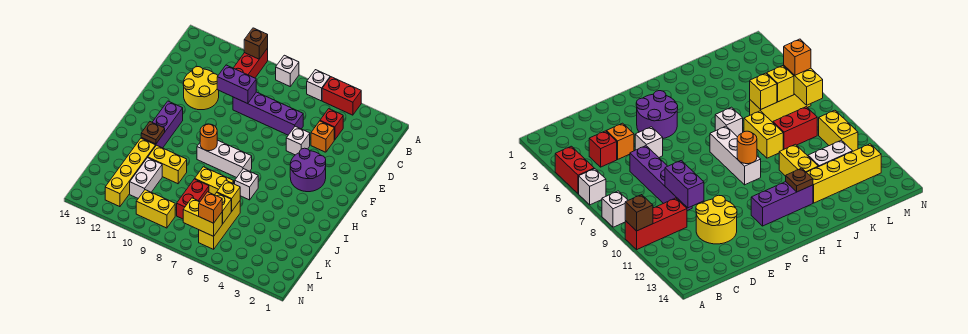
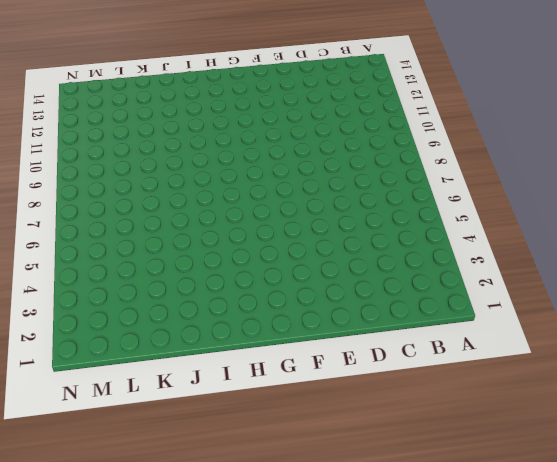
none -> red brick A4:A5 level 1
none -> white brick A6 level 1
none -> white brick A8 level 1

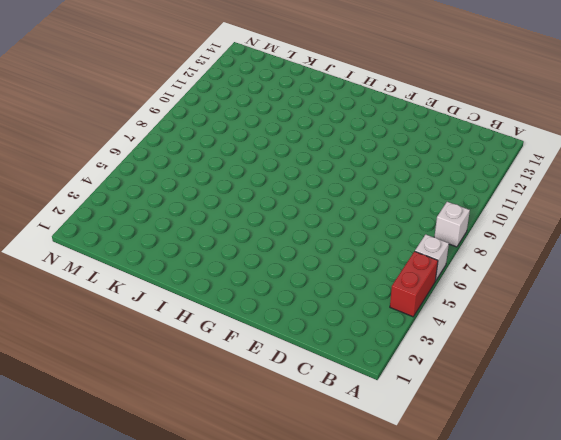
none -> red brick A10:C10 level 1
none -> red brick C4 level 1
none -> orange brick D4 level 1

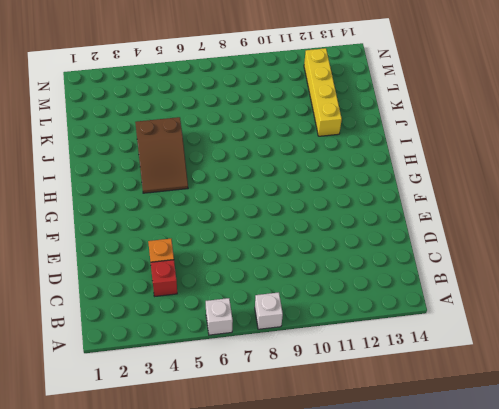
brown slope H4:J5 level 1 top J -> none
none -> red brick A4:A5 level 1
none -> red brick A10:C10 level 1
none -> purple brick D6:D9 level 1

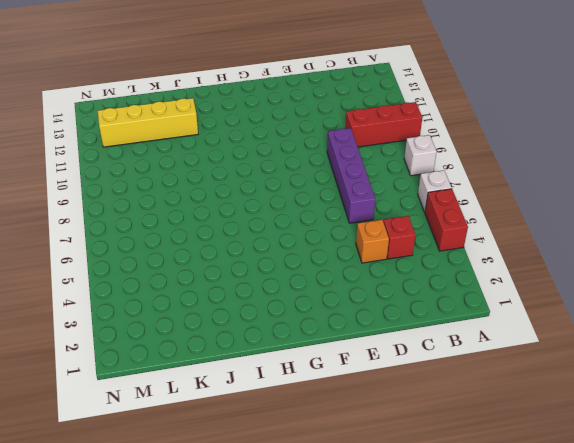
none -> yellow round brick D11:E12 level 1
none -> white brick E5 level 1
none -> purple round brick F3:G4 level 1

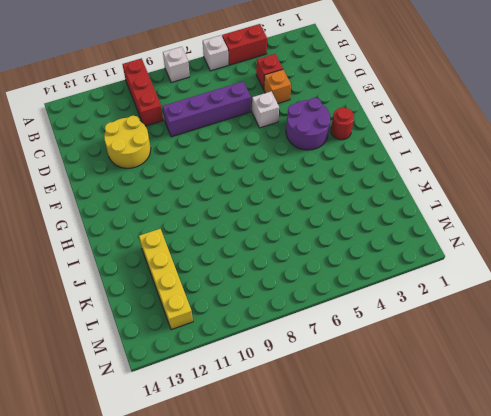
red round brick G2 level 1 -> none
none -> purple brick G12:I12 level 1
none -> white brick H7:H9 level 1
none -> white brick I6 level 1

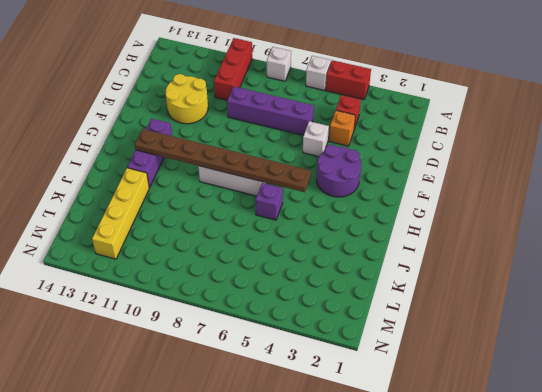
brown plate H5:H12 level 2 -> orange round brick H9 level 2
purple brick I6 level 1 -> white brick I6 level 1
none -> yellow brick J7:J8 level 1
none -> yellow brick J10:J11 level 1
none -> yellow brick K6:M6 level 1

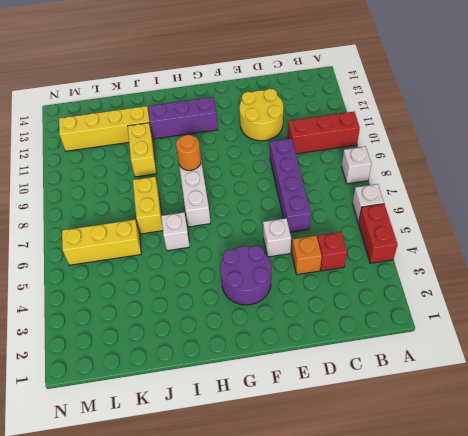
none -> red brick K8:L8 level 1
none -> white brick K11:L11 level 1
none -> yellow brick M9:M10 level 1

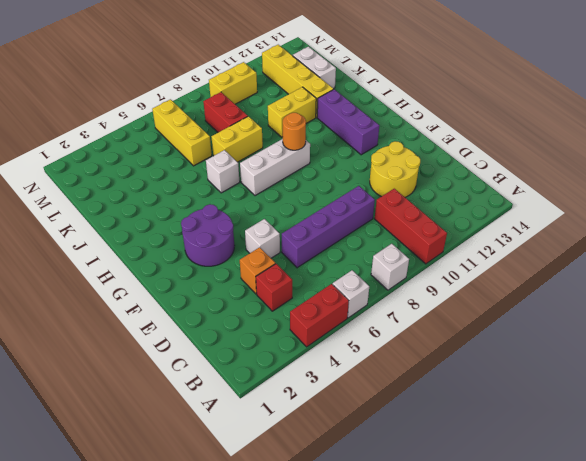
white brick K13:L13 level 1 -> white brick K11:L11 level 1
none -> brown brick A10 level 2
none -> purple brick D9:D10 level 2
none -> brown plate I12 level 2

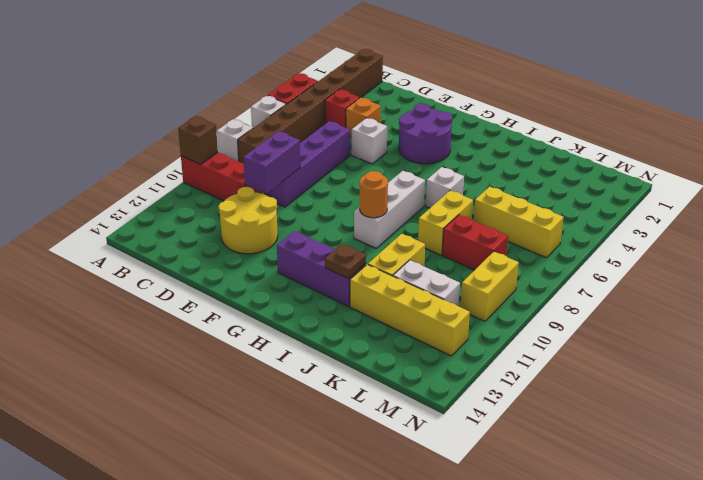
brown brick B1:B8 level 1 -> none
none -> yellow brick K6 level 2
none -> yellow brick L6 level 2
none -> yellow brick M6:M7 level 2

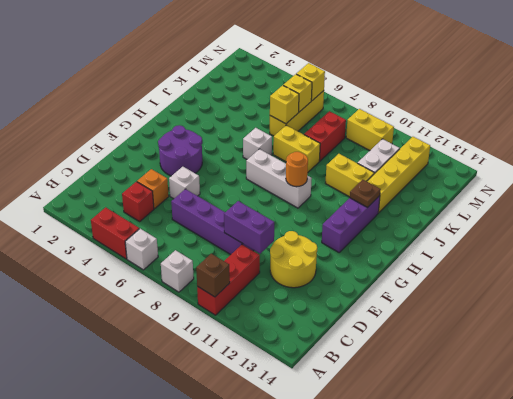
yellow brick M6 level 2 -> yellow brick M6:M7 level 2
none -> orange brick M6 level 3

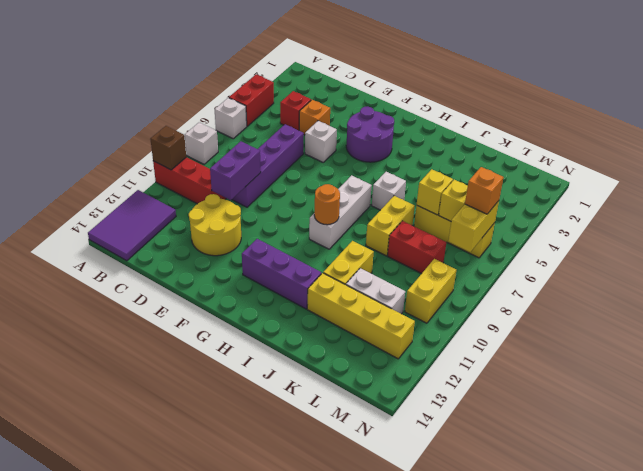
purple tile A12:B14 level 1 -> none
none -> brown plate I12 level 2

